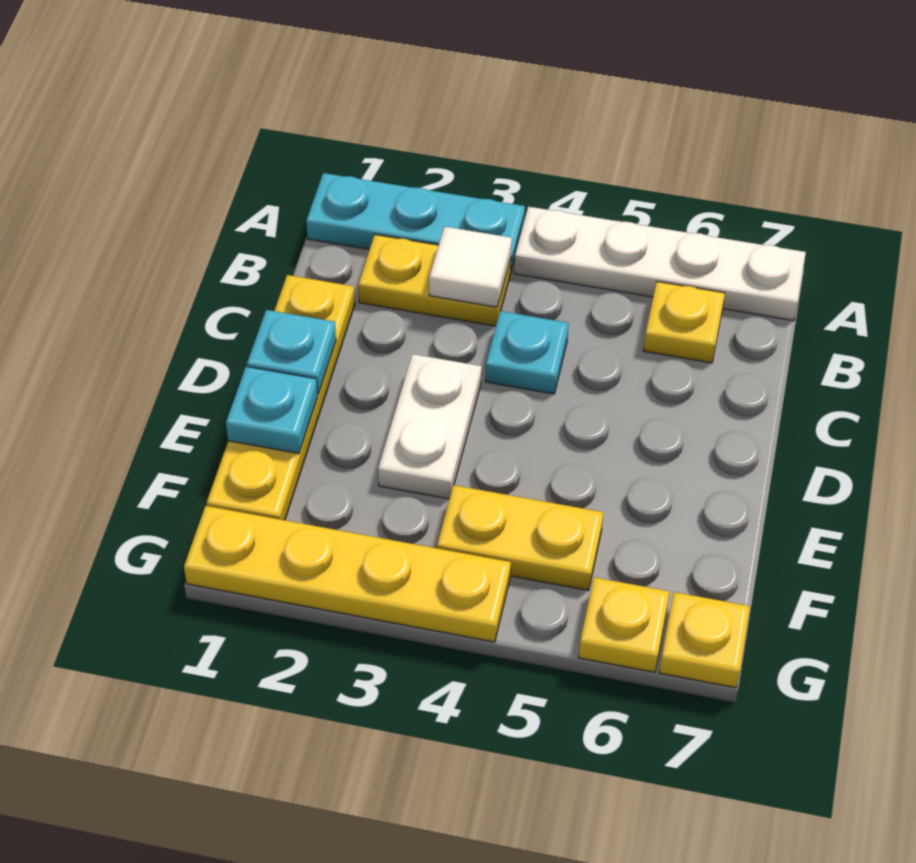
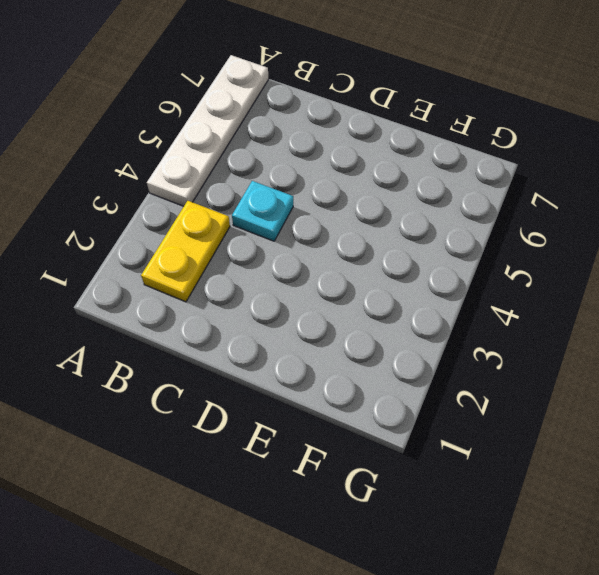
none -> cyan plate A1:A3 level 1
none -> yellow plate B6 level 1
none -> yellow plate C1:F1 level 1

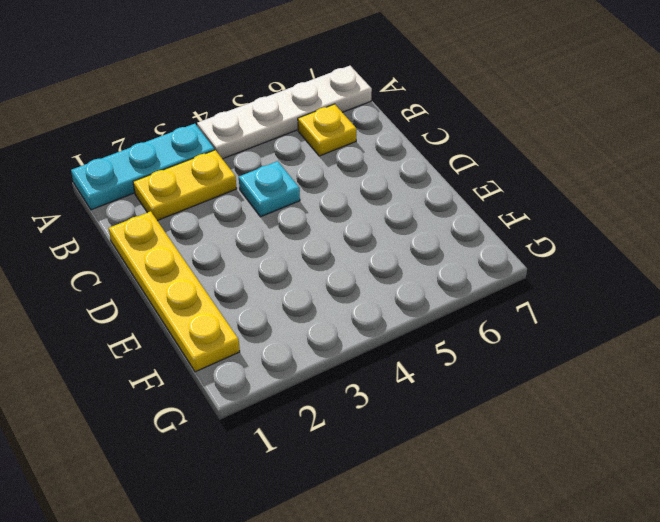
none -> white plate D3:E3 level 1
none -> yellow plate F4:F5 level 1
none -> yellow plate G1:G4 level 1

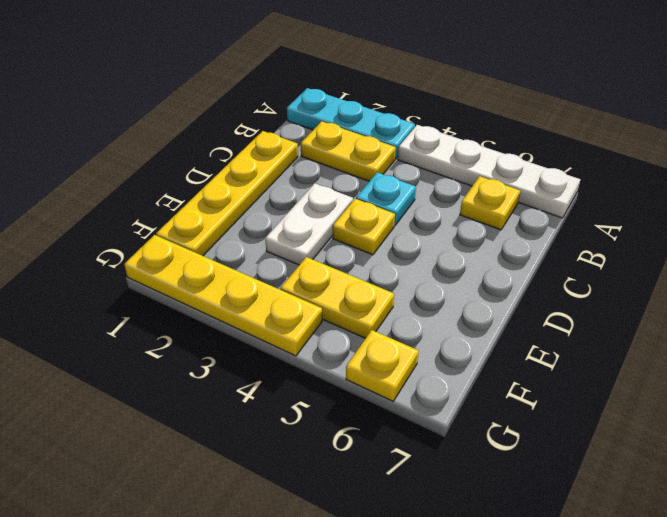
yellow plate D4 level 1 -> yellow plate G7 level 1
none -> white tile B3 level 2
none -> cyan plate D1 level 2
none -> cyan plate E1 level 2

